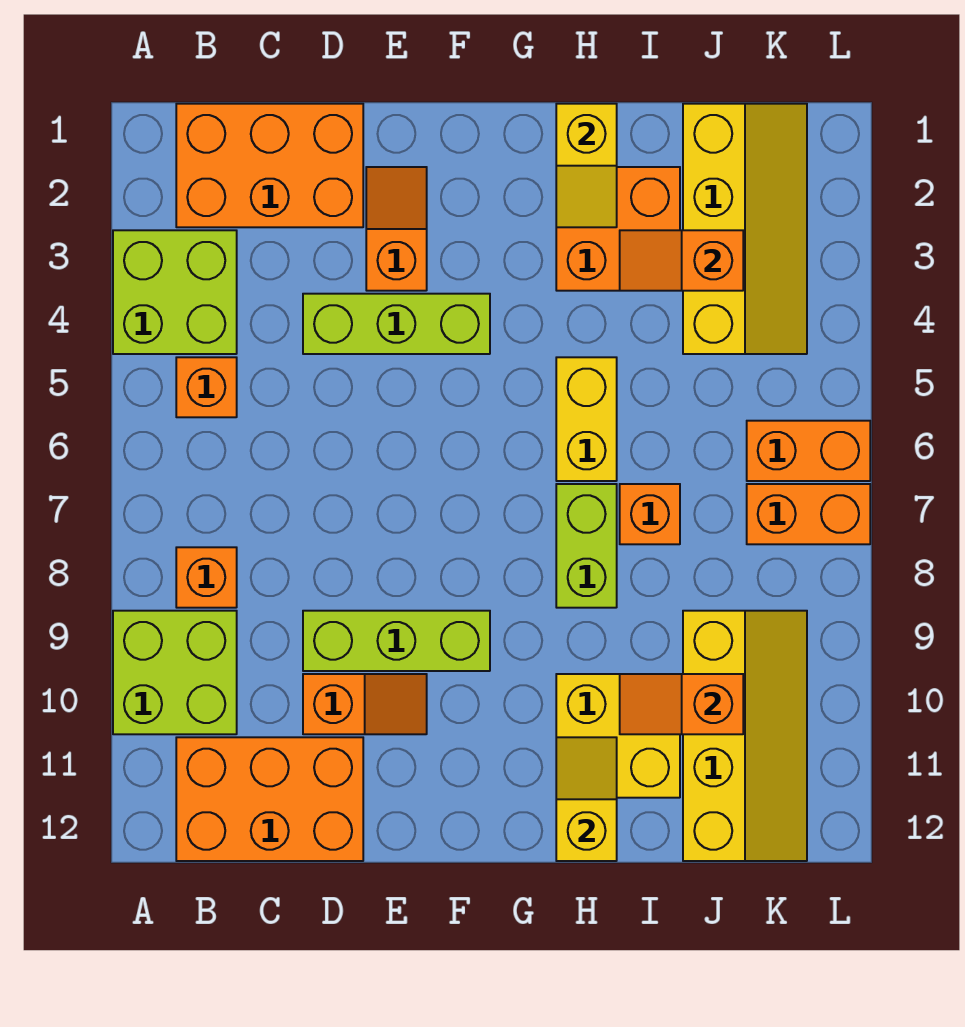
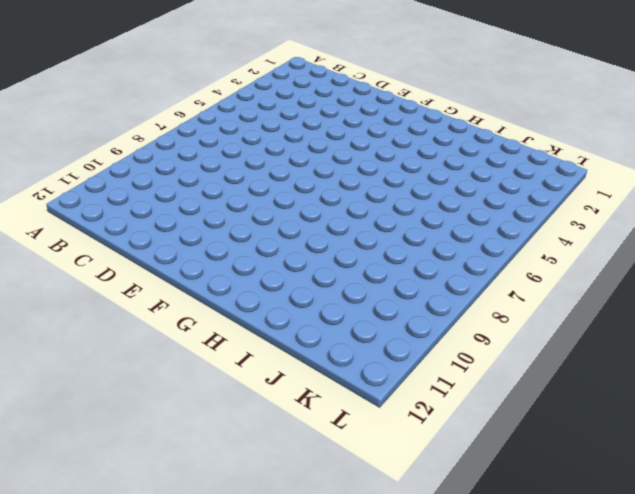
none -> lime brick A3:B4 level 1
none -> lime brick A9:B10 level 1
none -> orange brick B1:D2 level 1

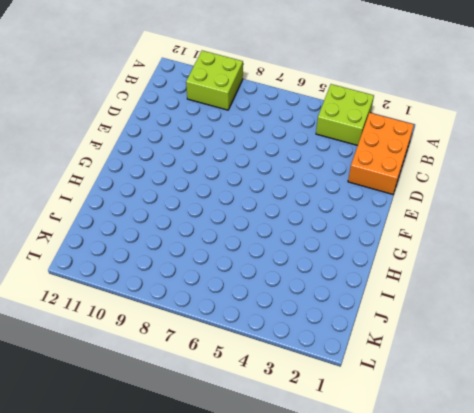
none -> orange brick B5 level 1
none -> orange brick B8 level 1
none -> orange brick B11:D12 level 1

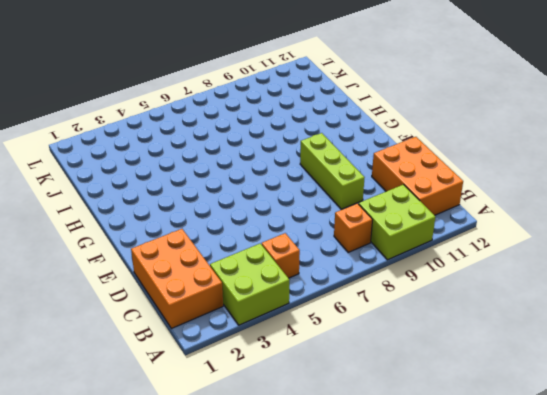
none -> lime brick D4:F4 level 1
none -> orange slope D10:E10 level 1 top D
none -> orange slope E2:E3 level 1 top 3

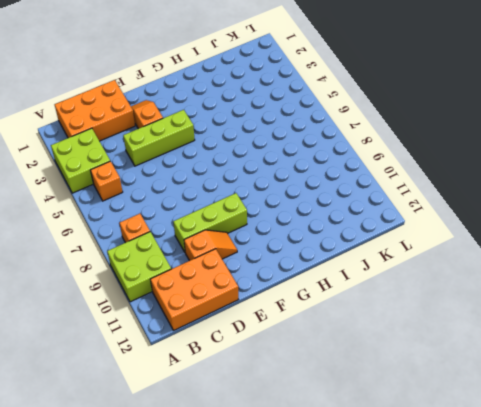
none -> orange brick H2:I3 level 1
none -> yellow brick H5:H6 level 1
none -> lime brick H7:H8 level 1

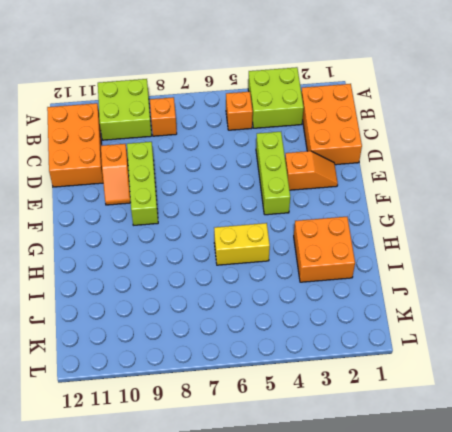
none -> lime brick H7:H8 level 1
none -> yellow brick H10:I11 level 1
none -> orange brick I7 level 1

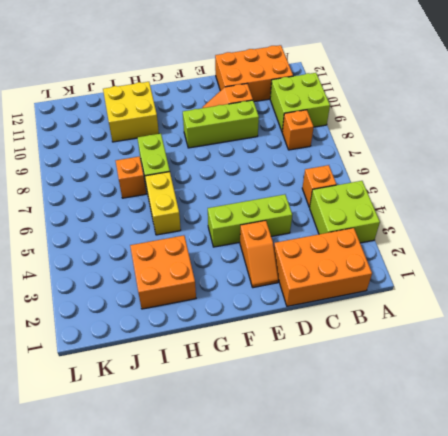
none -> yellow slope J1:K4 level 1 top J
none -> yellow slope J9:K12 level 1 top J
none -> orange brick K6:L6 level 1

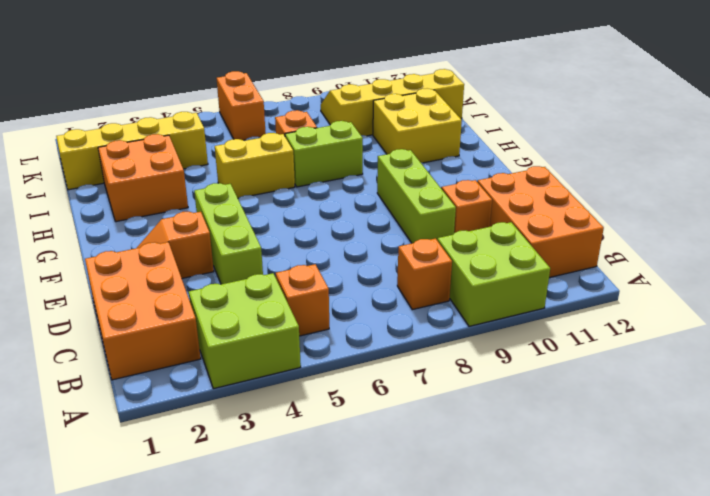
none -> orange brick K7:L7 level 1
none -> yellow slope H1:H2 level 2 top 1
none -> yellow slope H11:H12 level 2 top 12

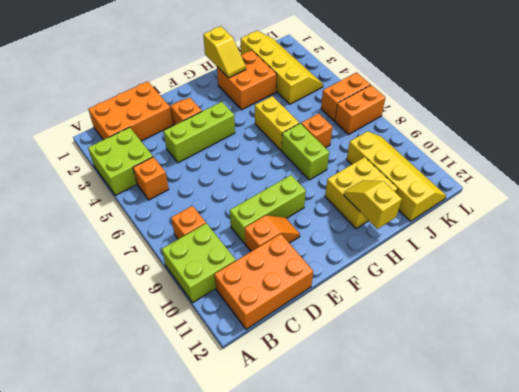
none -> orange slope I3:J3 level 2 top J
none -> orange slope I10:J10 level 2 top J

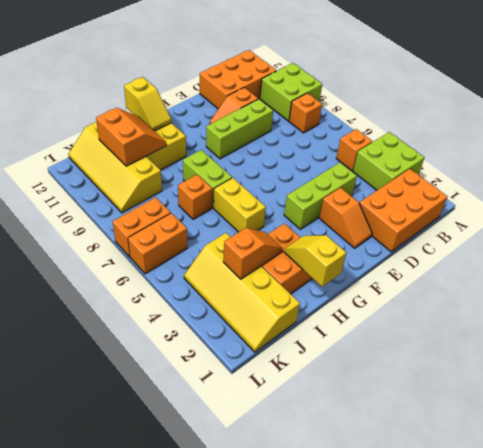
orange slope I10:J11 level 2 top J -> orange slope I10:J10 level 2 top J

